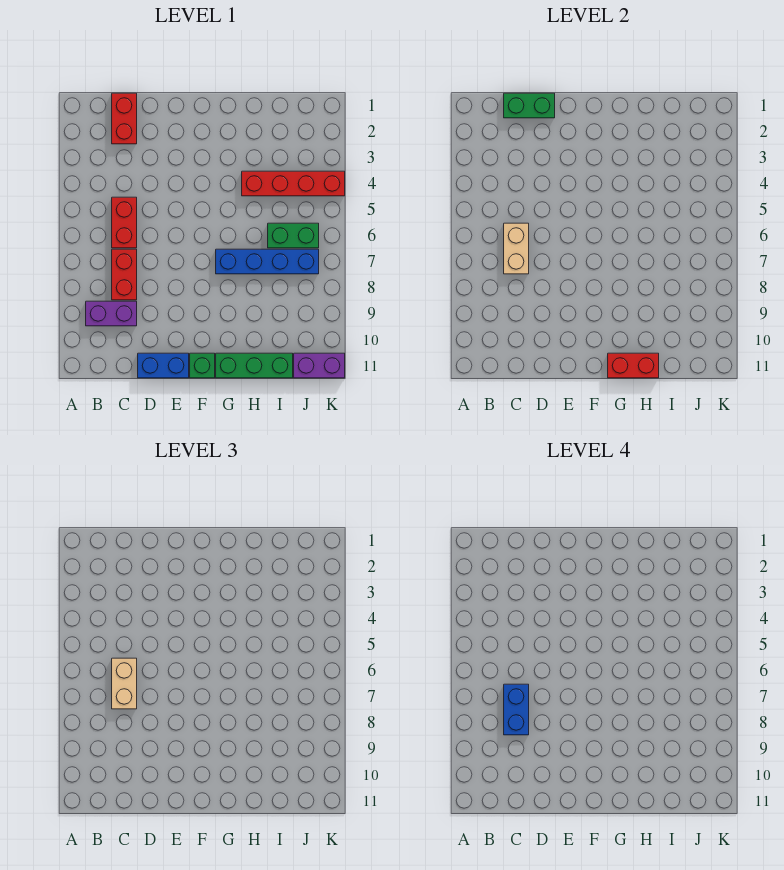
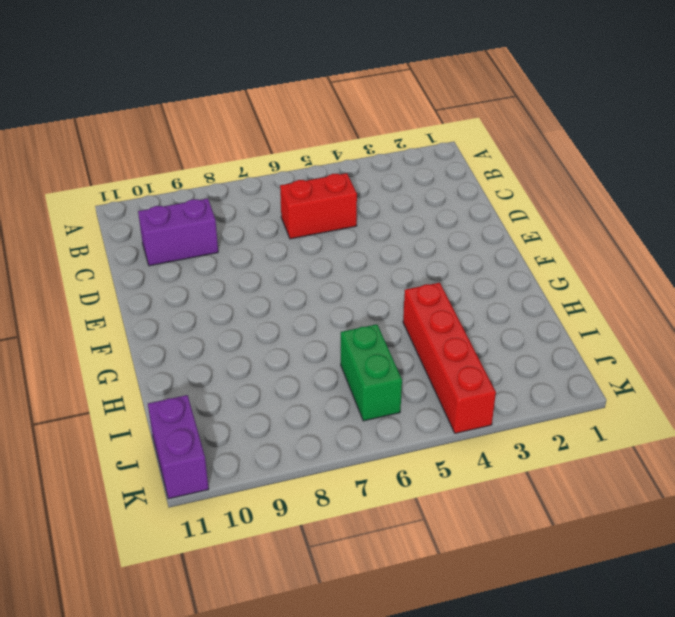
purple brick C9:C10 level 1 -> purple brick B9:C9 level 1
none -> red brick C1:C2 level 1
none -> red brick C7:C8 level 1
none -> blue brick D11:E11 level 1

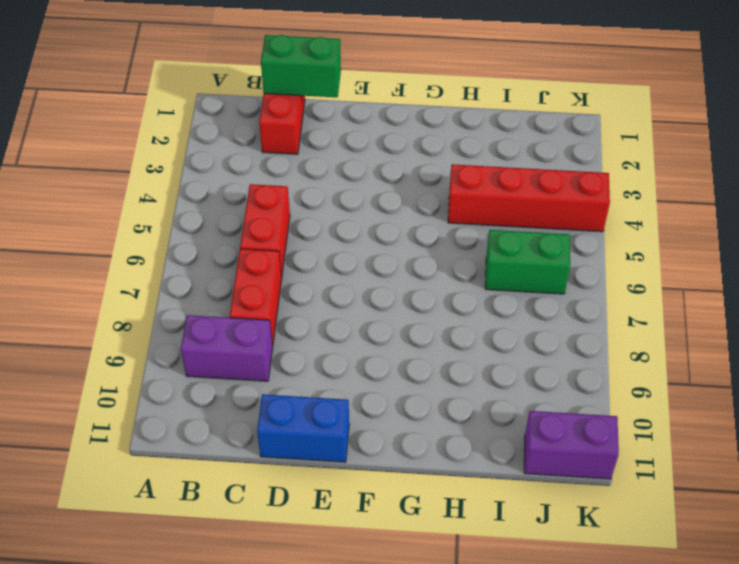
none -> green brick F11 level 1
none -> blue brick G7:J7 level 1
none -> green brick G11:I11 level 1

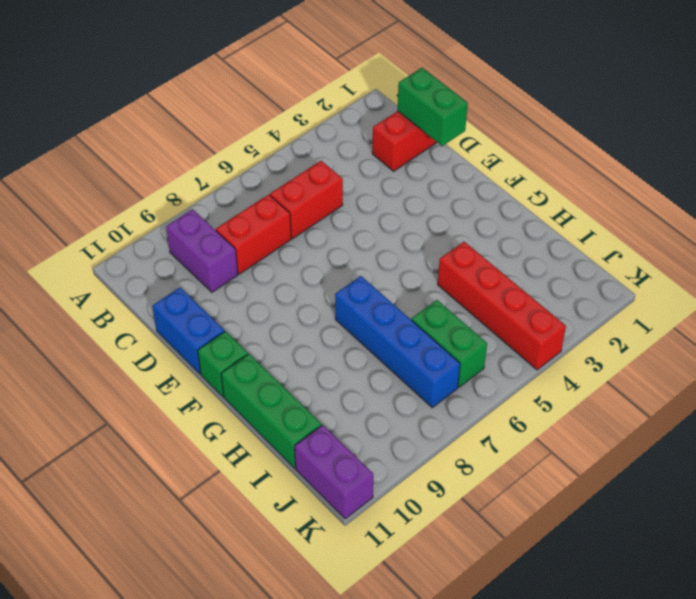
none -> tan brick C6:C7 level 2
none -> red brick G11:H11 level 2
none -> tan brick C6:C7 level 3

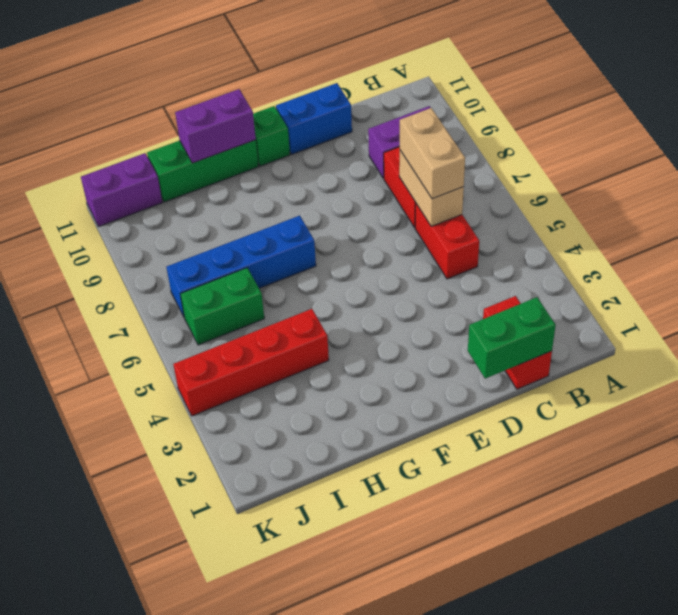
purple brick G11:H11 level 2 -> red brick G11:H11 level 2
none -> blue brick C7:C8 level 4

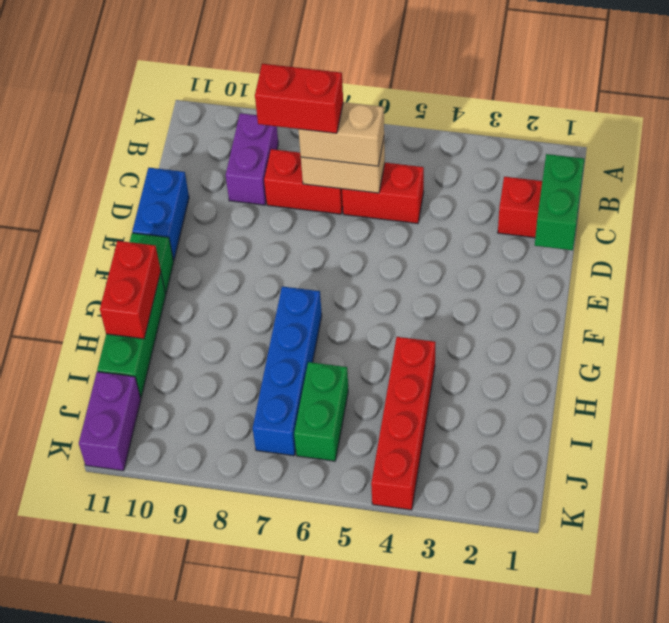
red brick C7:C8 level 4 -> blue brick C7:C8 level 4

